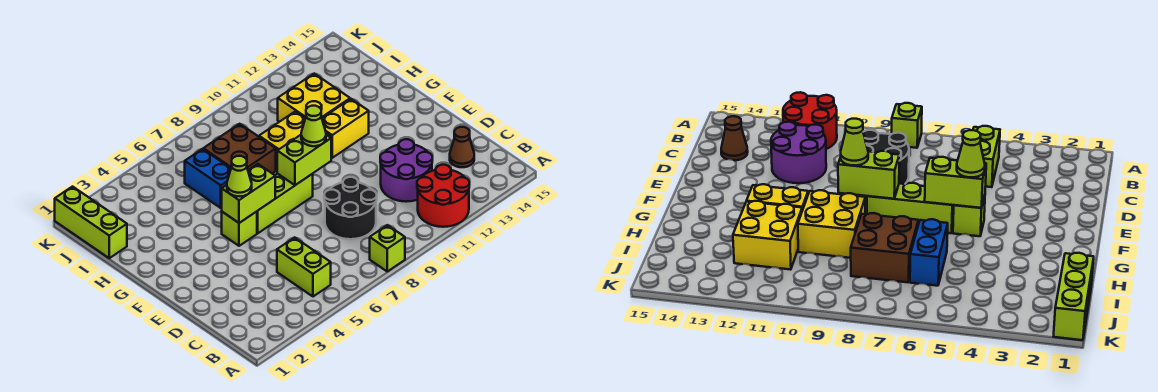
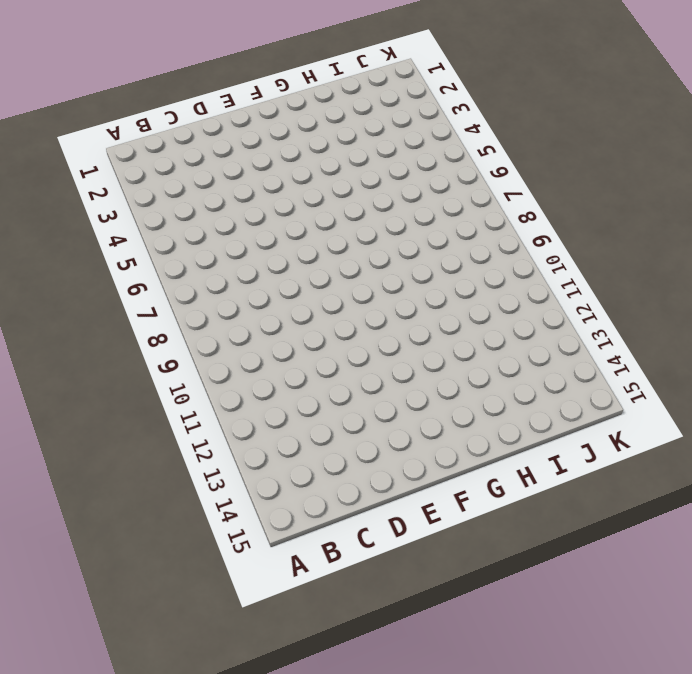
none -> lime brick A8 level 1
none -> red round brick A11:B12 level 1
none -> lime brick B5:C5 level 1

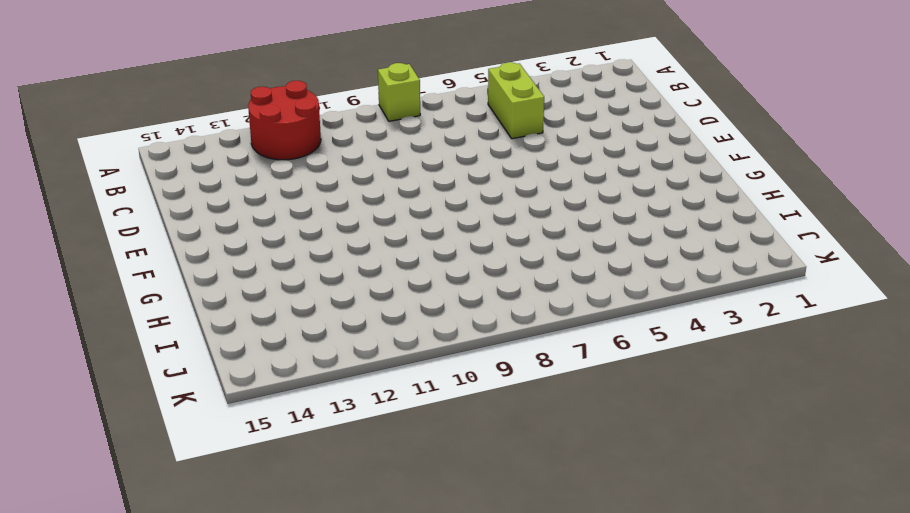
none -> black round brick C8:D9 level 1
none -> purple round brick C11:D12 level 1
none -> brown cone C14 level 1

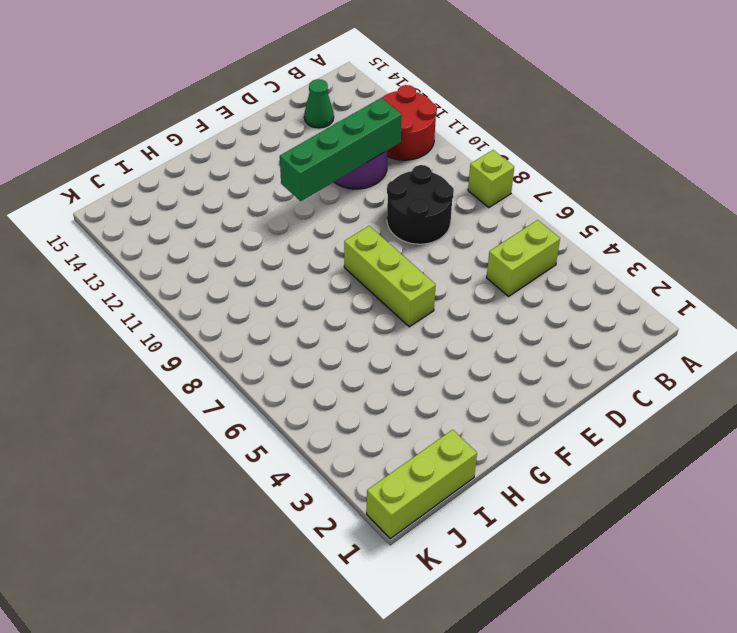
green brick C11:F11 level 2 -> none
green cone C14 level 1 -> brown cone C14 level 1
none -> lime brick F5 level 1
none -> yellow brick G9:H10 level 1
none -> yellow brick G11:G12 level 1

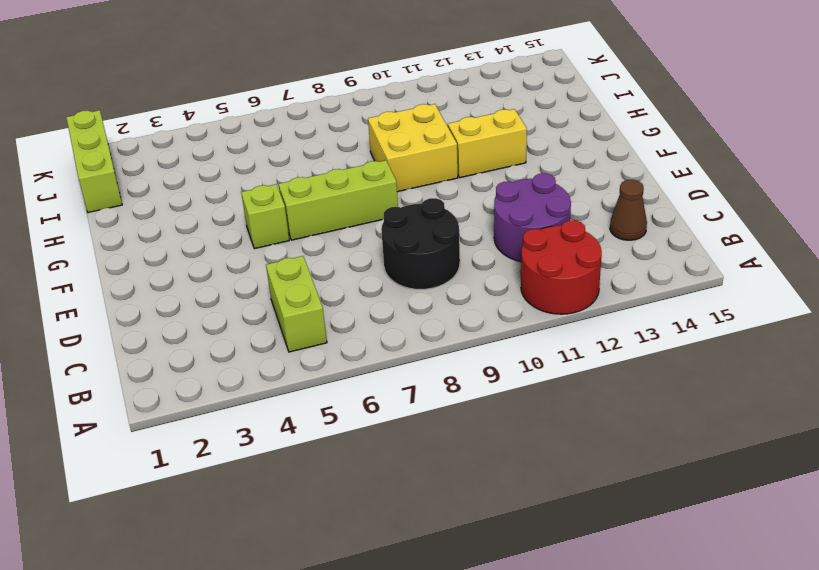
none -> lime brick A8 level 1
none -> blue brick H6:I6 level 1
none -> brown brick H7:I8 level 1

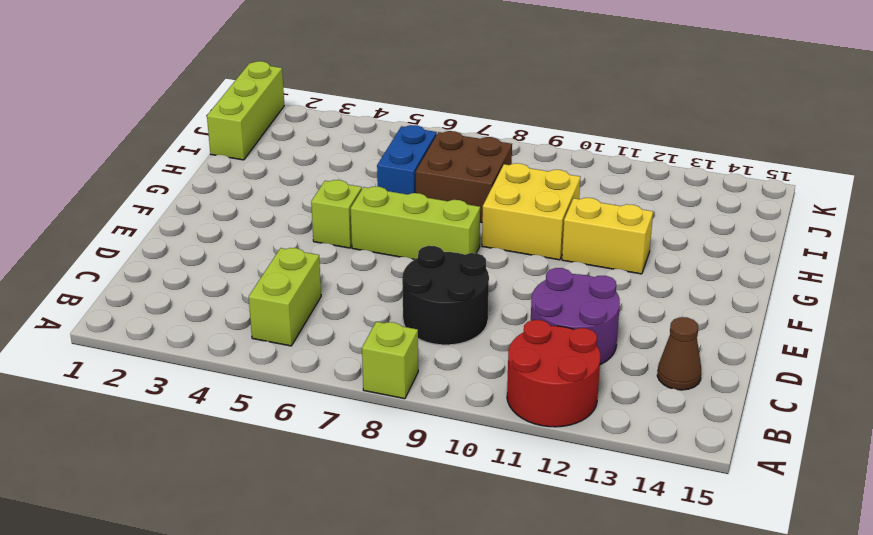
none -> yellow brick H11:I12 level 1
none -> lime brick F5:F6 level 2
none -> lime brick F8:F9 level 2

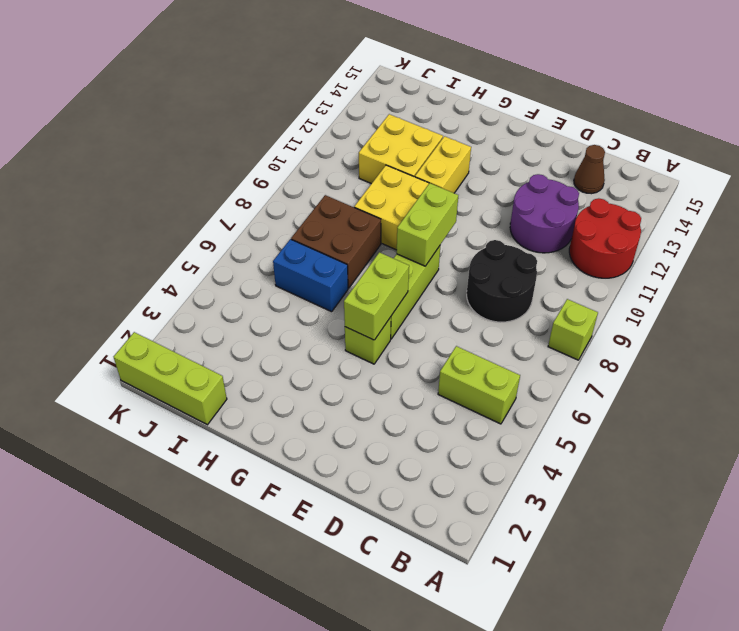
none -> lime cone F5 level 3
none -> lime cone F9 level 3

